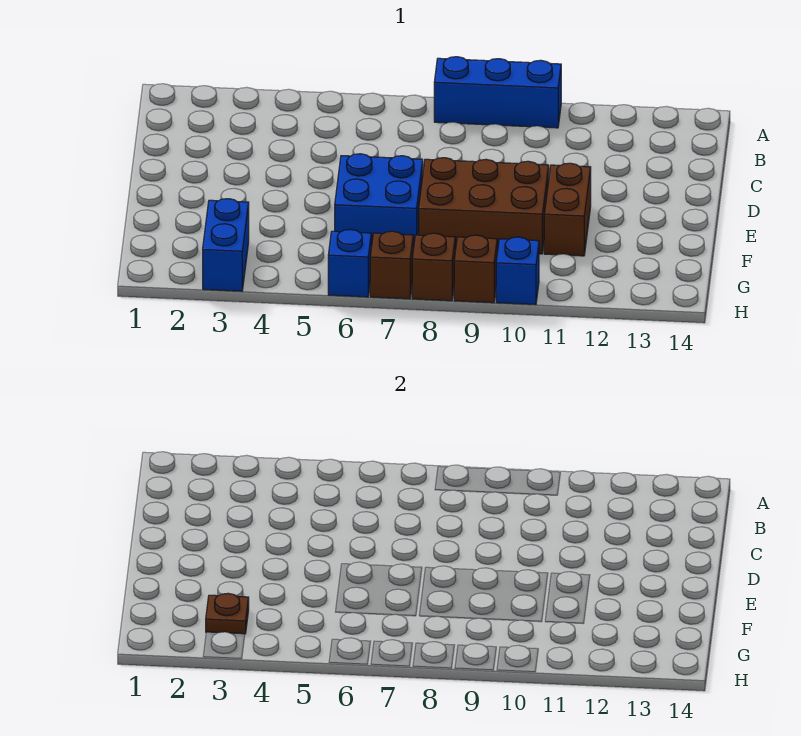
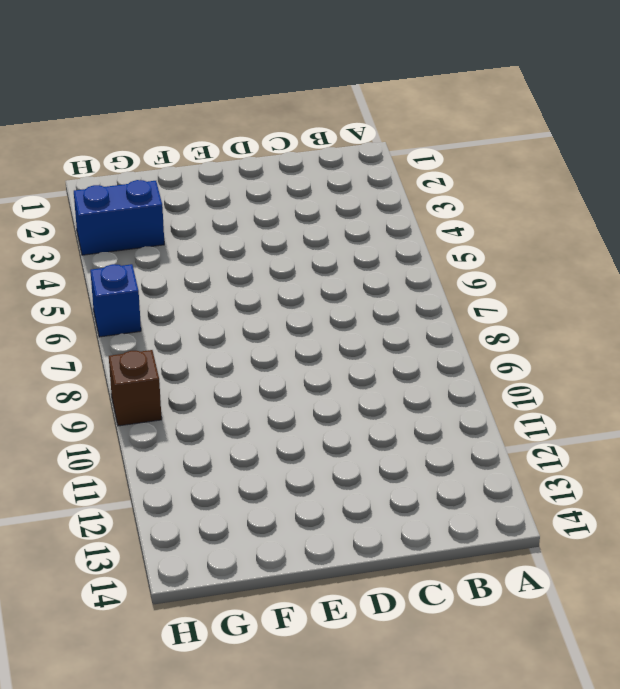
none -> blue brick A8:A10 level 1
none -> blue brick E6:F7 level 1

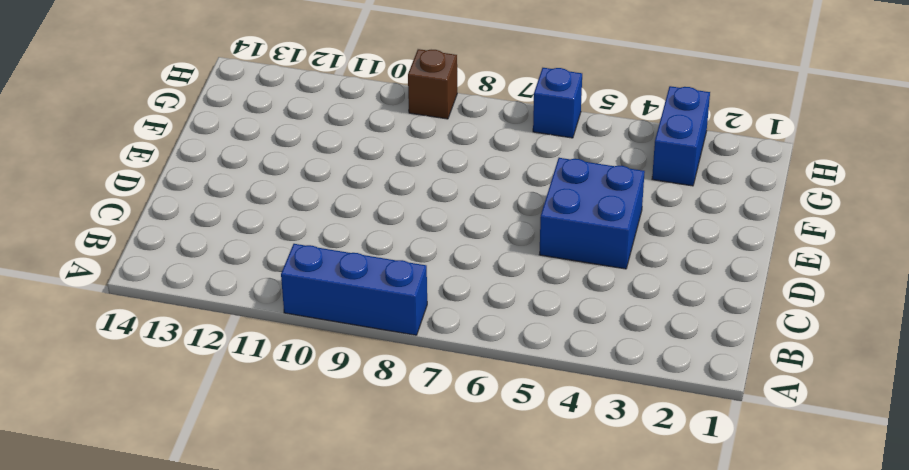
blue brick D4:E5 level 1 -> blue brick E6:F7 level 1
none -> brown brick E8:F10 level 1
none -> brown brick E11:F11 level 1

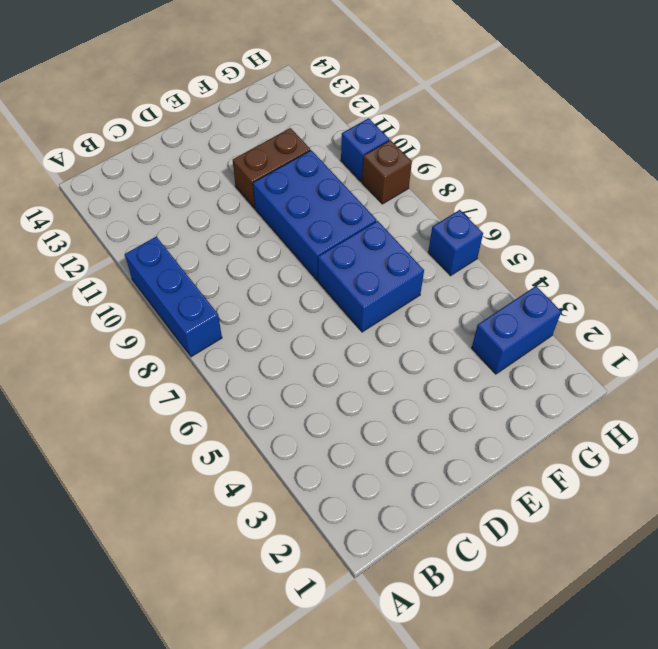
blue brick E8:F10 level 1 -> brown brick E8:F10 level 1
none -> brown brick H7 level 1
none -> brown brick H8 level 1

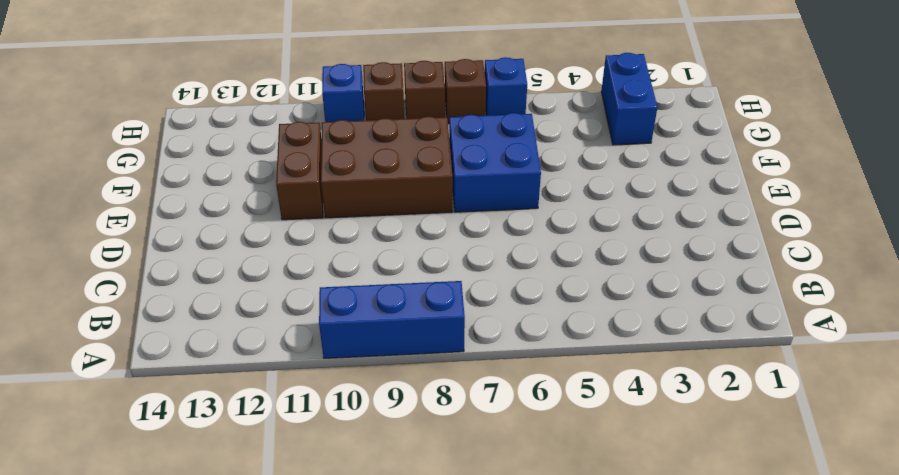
none -> brown plate G3 level 2

